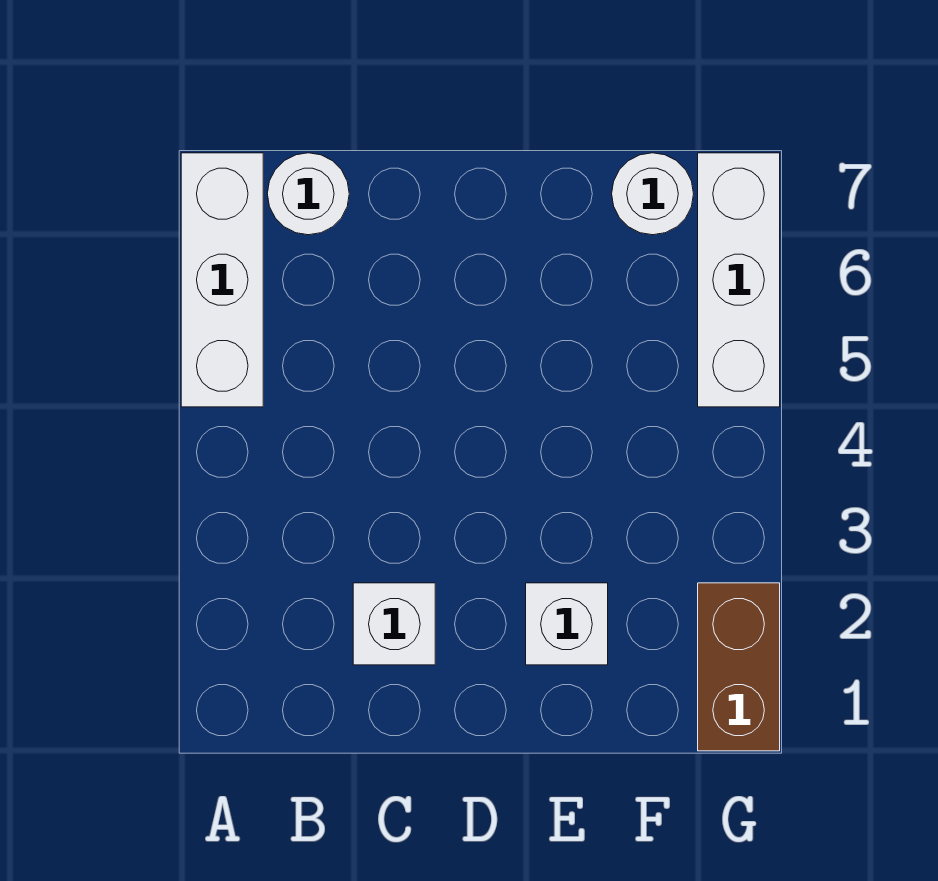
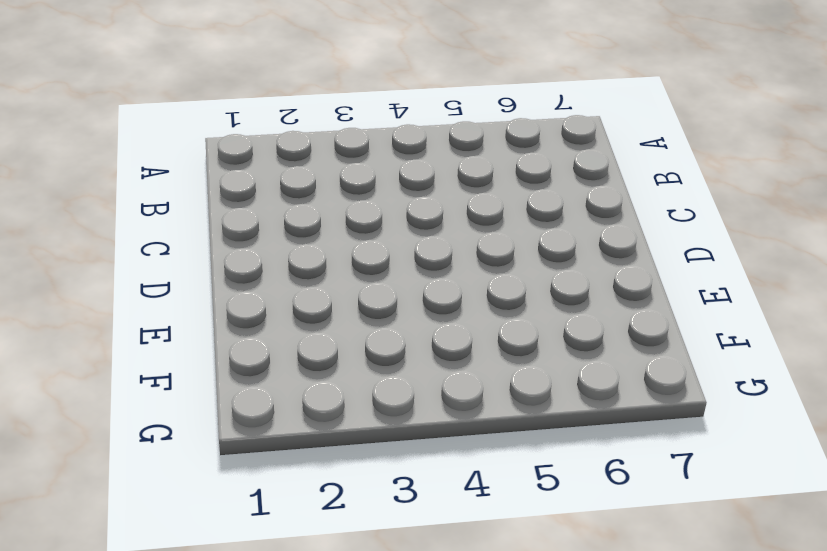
none -> white brick A5:A7 level 1
none -> white round brick B7 level 1

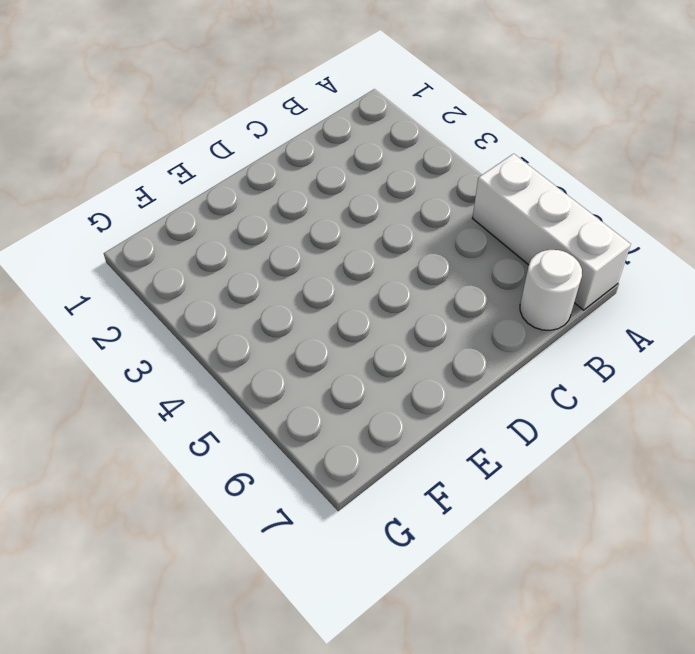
none -> white brick C2 level 1
none -> white brick E2 level 1

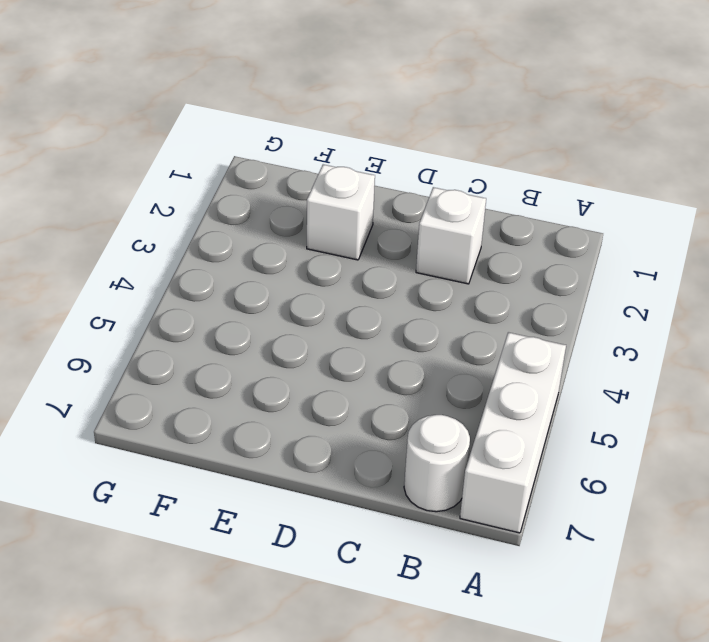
none -> white round brick F7 level 1
none -> brown brick G1:G2 level 1

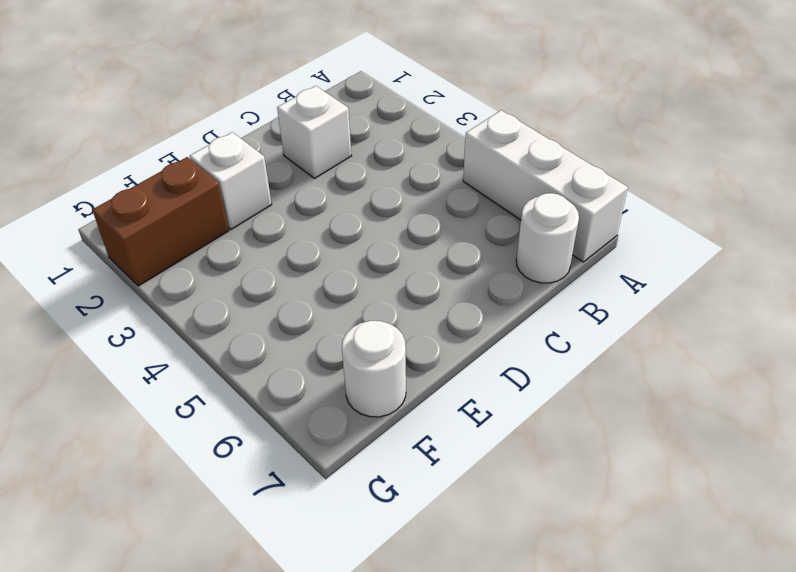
brown brick F2:G2 level 1 -> brown brick G1:G2 level 1
none -> white brick G5:G7 level 1

